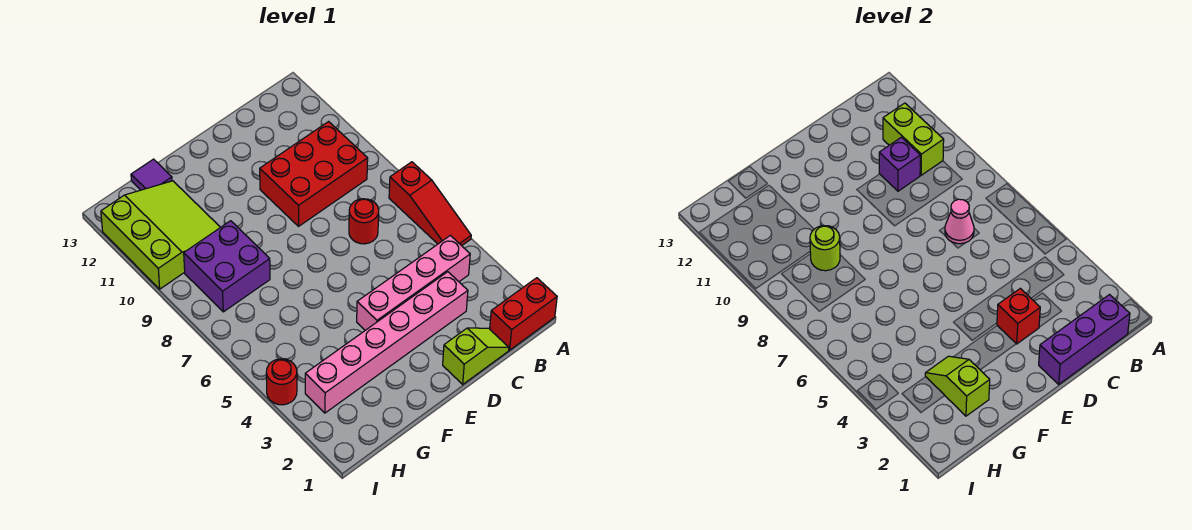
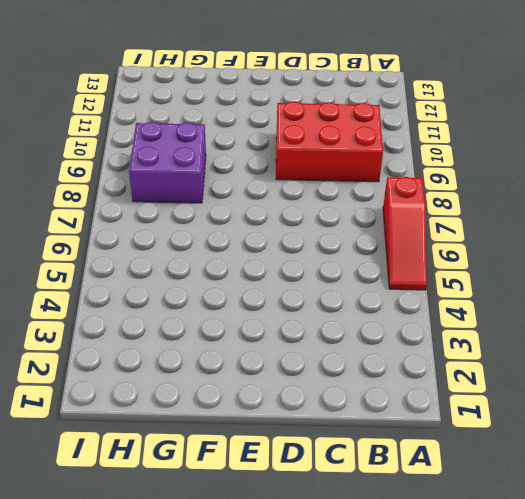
none -> red brick A1:B1 level 1
none -> pink brick B4:E4 level 1
none -> lime slope C1:D1 level 1 top D

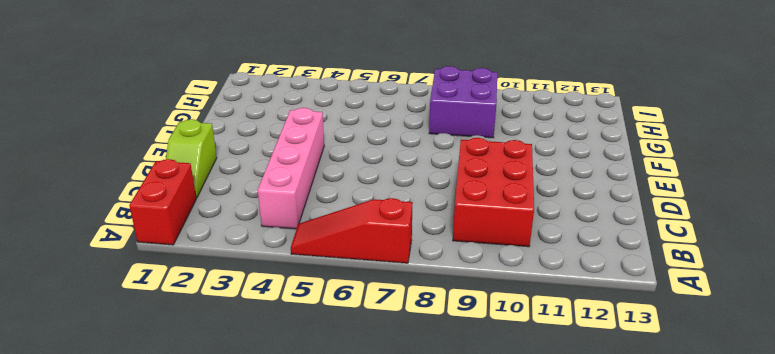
none -> pink brick C3:H3 level 1
none -> red round brick C7 level 1
none -> lime slope G10:I12 level 1 top I

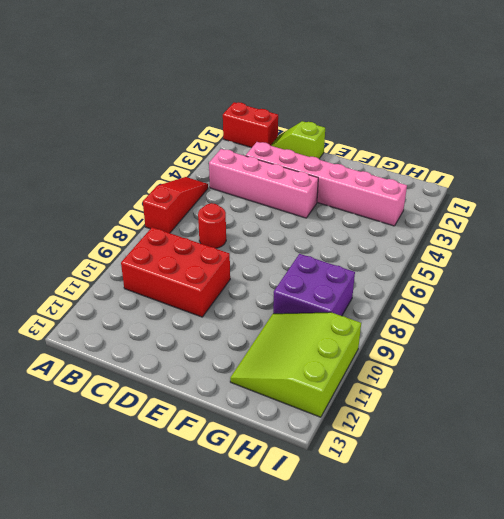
none -> purple tile G13 level 1
none -> red round brick I4 level 1
none -> purple brick B1:D1 level 2

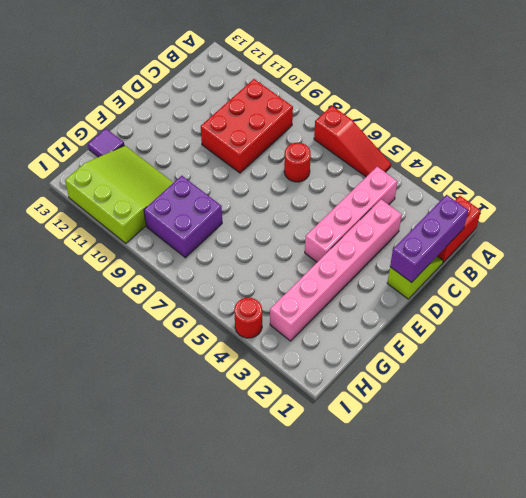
none -> lime brick B10:B11 level 2
none -> pink cone C7 level 2
none -> purple brick C10 level 2

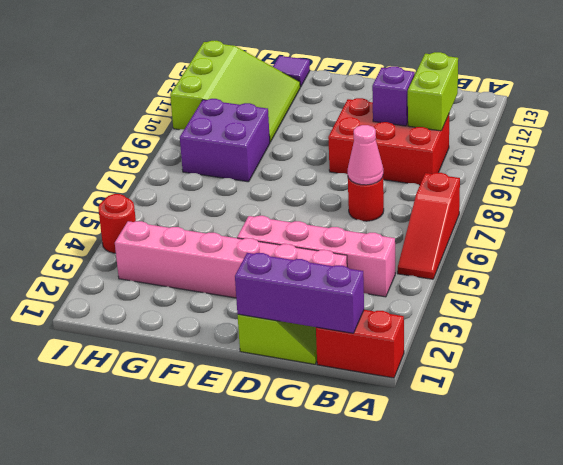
none -> red brick D3 level 2
none -> lime slope G2:G3 level 2 top 2
none -> lime round brick G9 level 2

